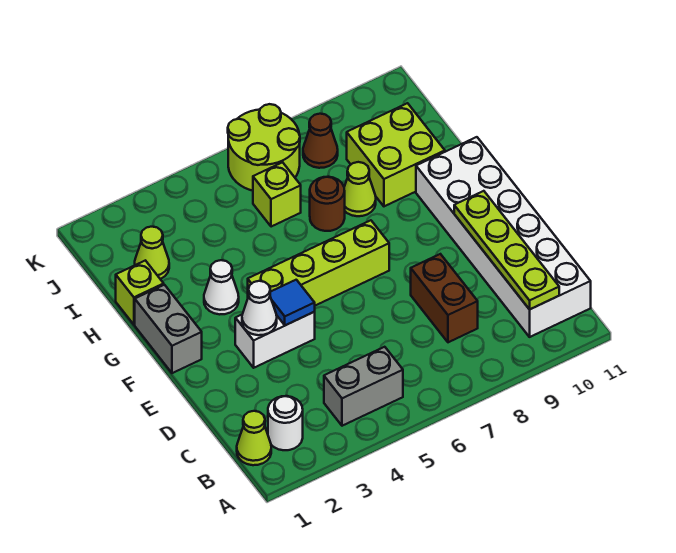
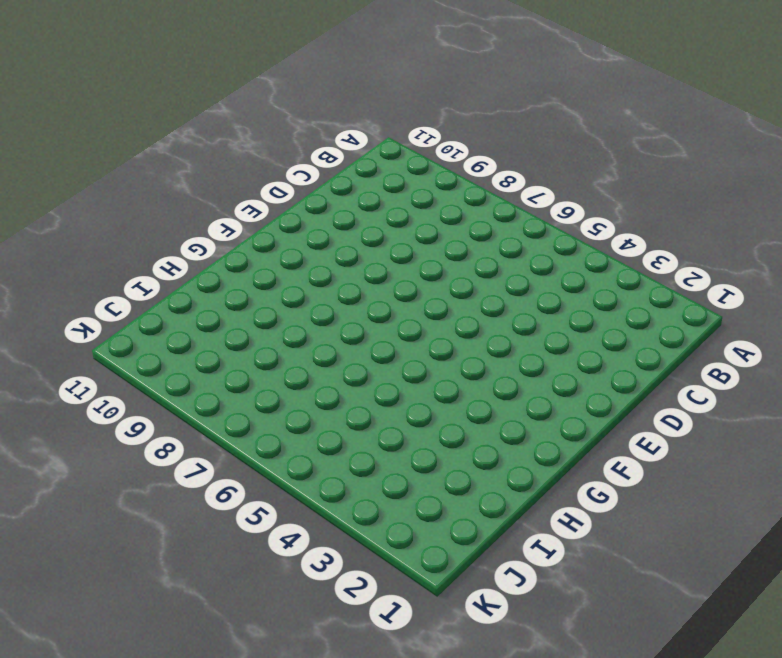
none -> lime cone B1 level 1
none -> white round brick B2 level 1
none -> grey brick B4:B5 level 1

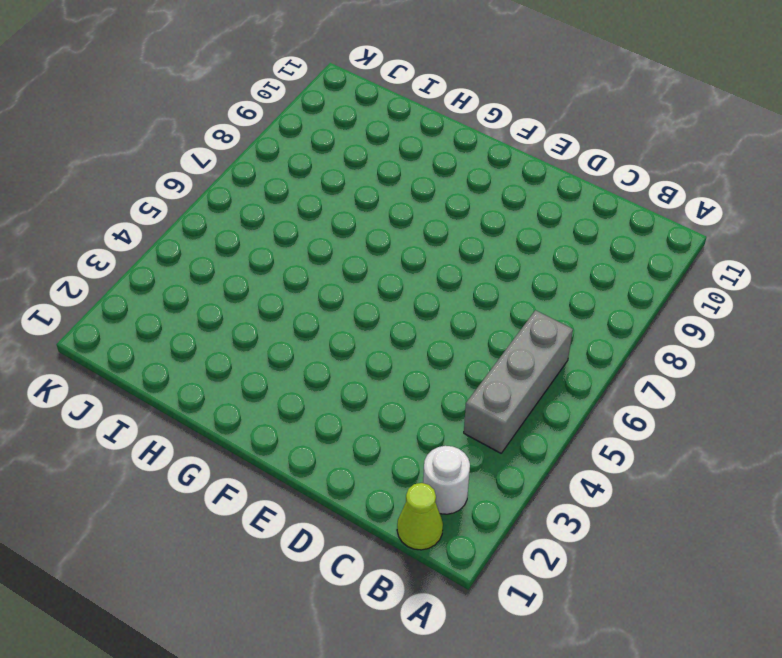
grey brick B4:B6 level 1 -> grey brick B4:B5 level 1
none -> white brick B10:G11 level 1
none -> brown brick C8:D8 level 1
none -> white brick E3:E4 level 1

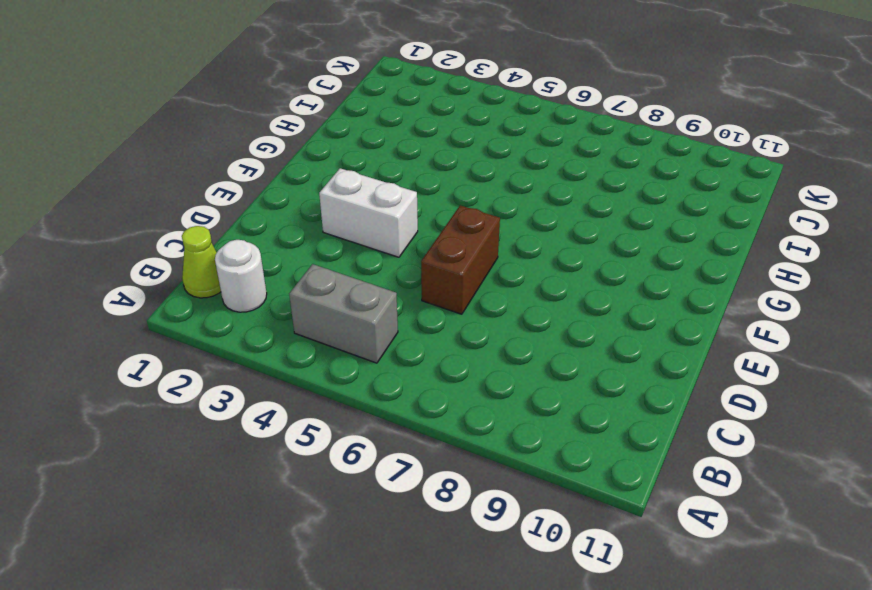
brown brick D6:E6 level 1 -> brown brick C8:D8 level 1
none -> white brick B10:G11 level 1
none -> grey brick F1:G1 level 1
none -> lime brick F4:F7 level 1

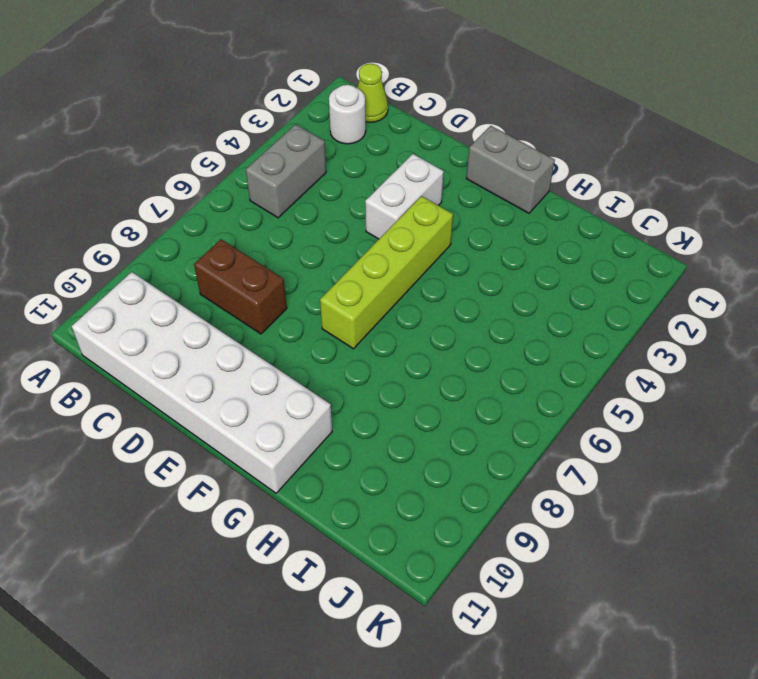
none -> white cone G3 level 1
none -> lime brick H1 level 1
none -> brown round brick H7 level 1

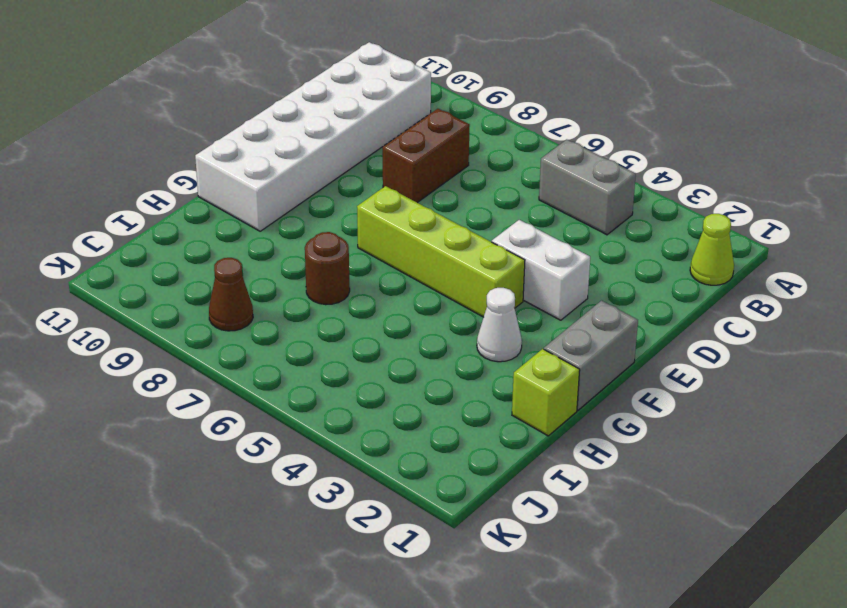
none -> white round brick B2 level 1
none -> lime cone H8 level 1
none -> lime brick H9:I10 level 1

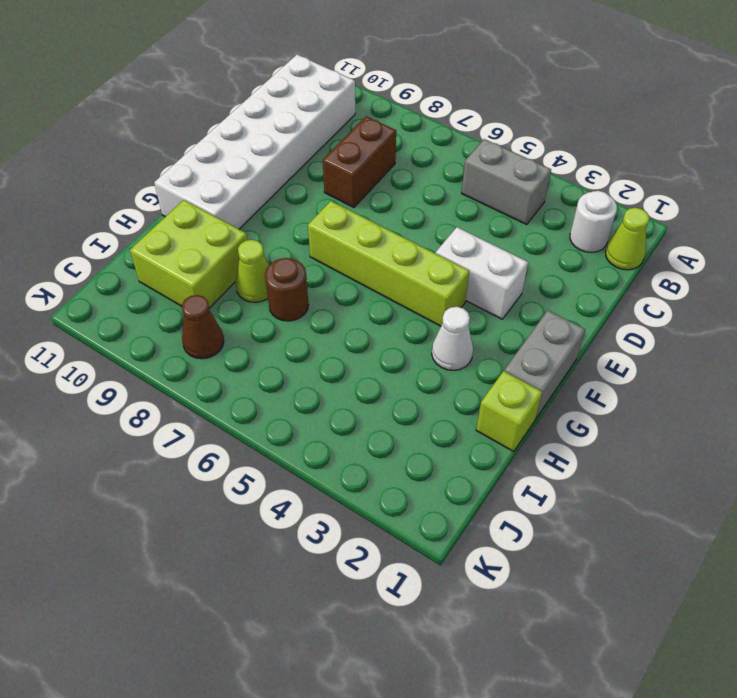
none -> lime cone I2 level 1
none -> lime brick I6 level 1
none -> lime round brick J6:K7 level 1

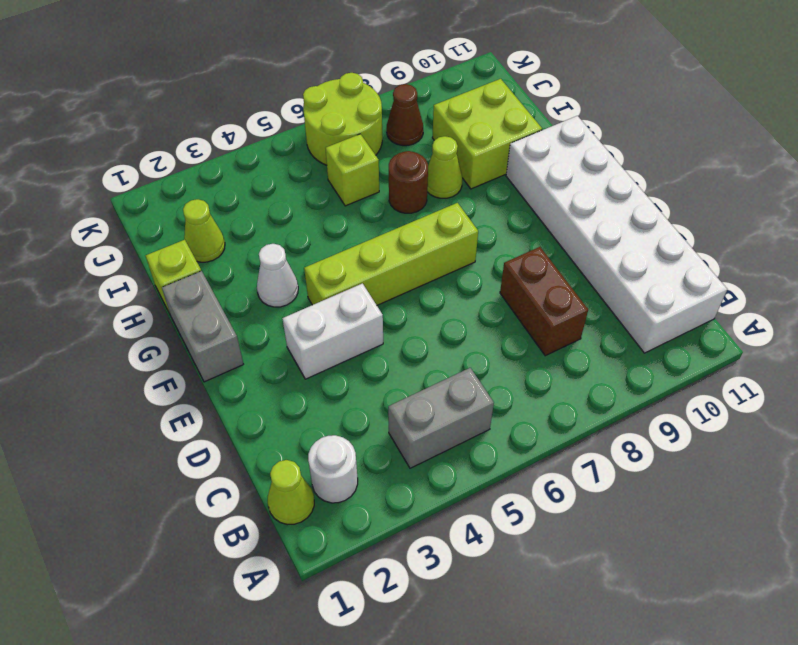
none -> lime plate B10:E10 level 2
none -> white cone E3 level 2
none -> blue tile E4 level 2

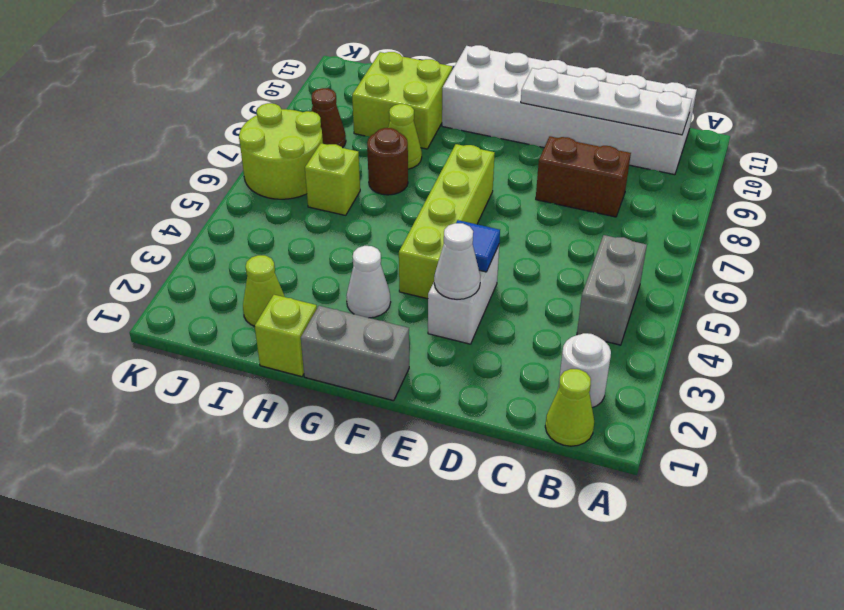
white plate B10:E10 level 2 -> lime plate B10:E10 level 2

